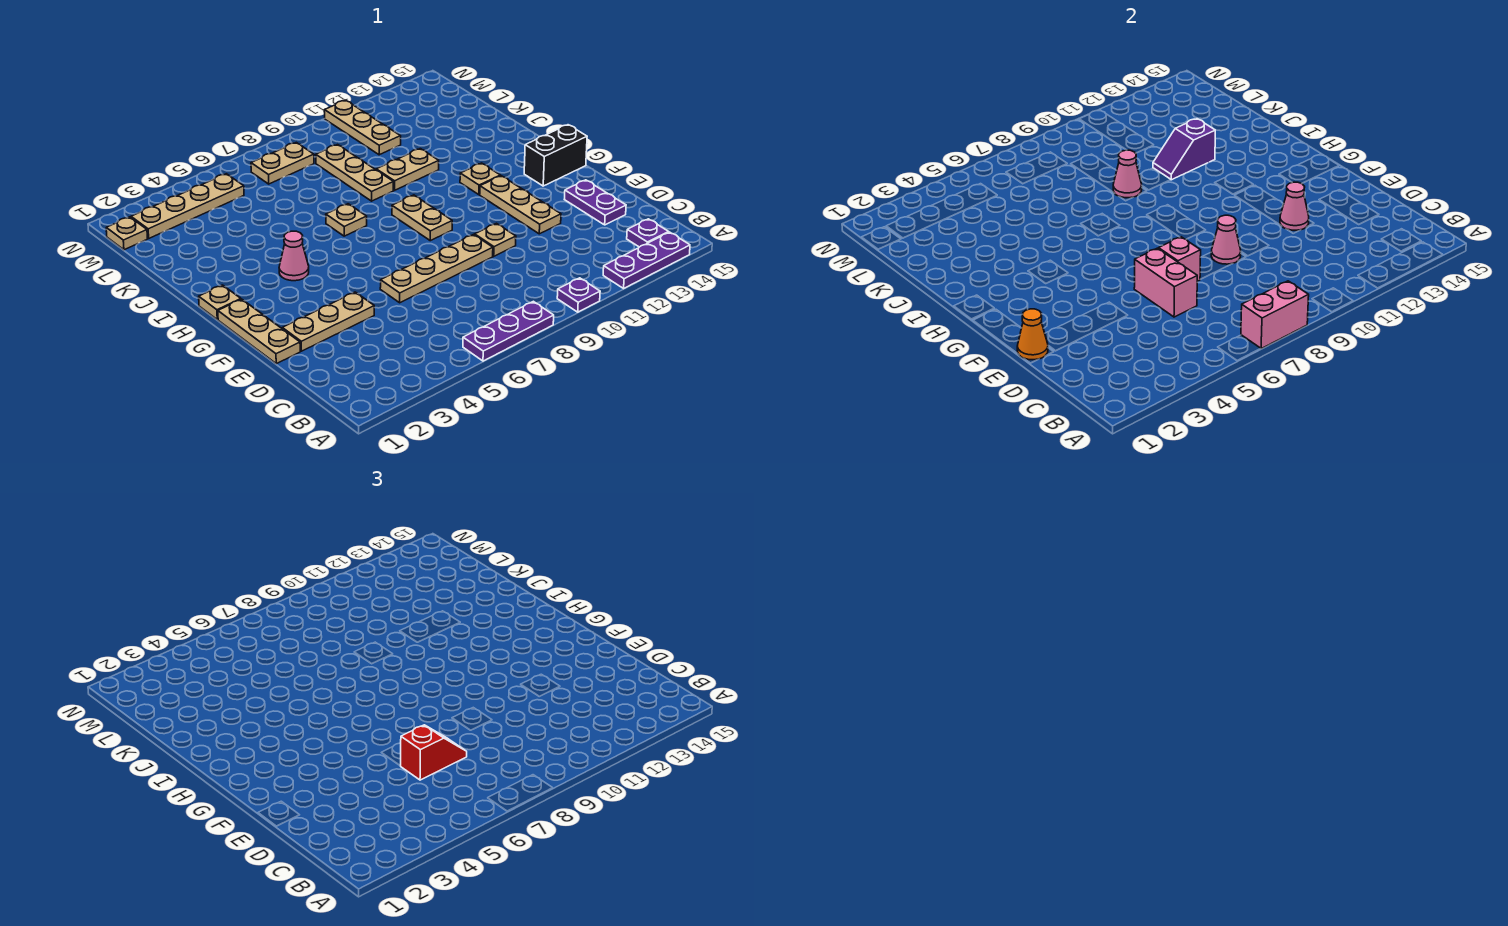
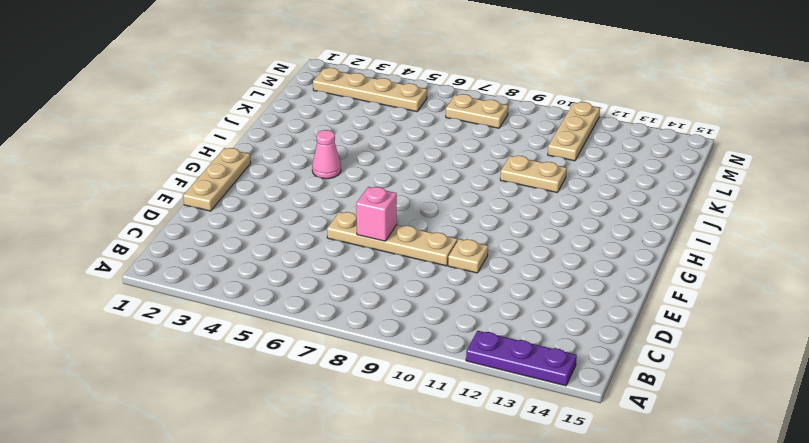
none -> purple plate A6:A8 level 1
none -> purple plate A10 level 1
none -> purple plate B14 level 1
none -> purple plate D14:E14 level 1

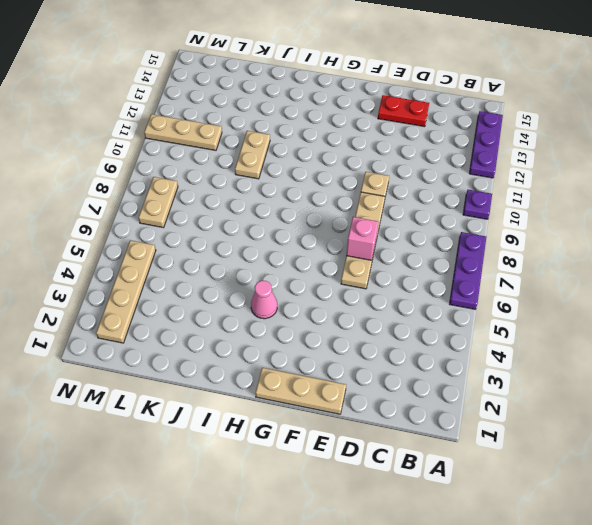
red plate D14:E14 level 1 -> purple plate D14:E14 level 1
none -> purple plate B14 level 1
none -> tan plate E2:E4 level 1
none -> tan plate E12:G12 level 1
none -> tan plate G9:H9 level 1

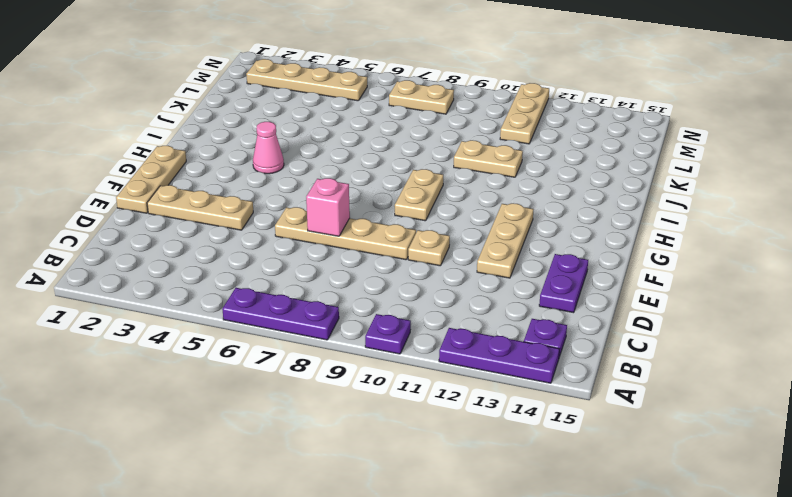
none -> black brick G14:G15 level 1
none -> tan plate H1 level 1
none -> tan plate H12 level 1
none -> tan plate I7 level 1

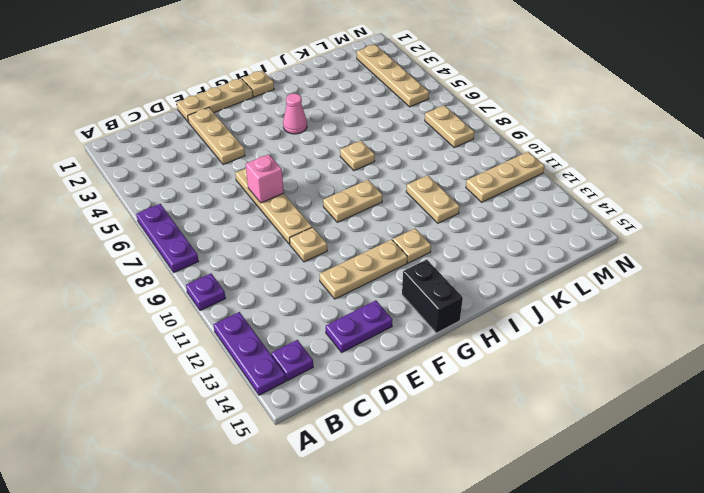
none -> tan plate J9:L9 level 1
none -> tan plate M1 level 1
none -> pink brick A7:A8 level 2
none -> pink brick D6:E6 level 2

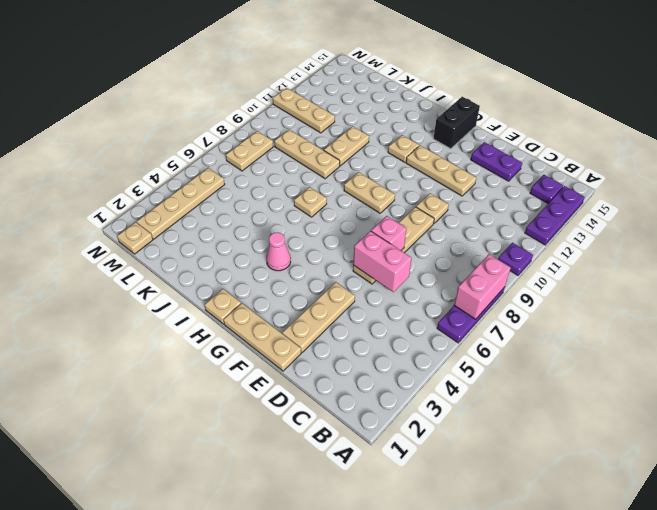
none -> orange cone E1 level 2
none -> pink cone E9 level 2
none -> pink cone E12 level 2
none -> pink cone J9 level 2

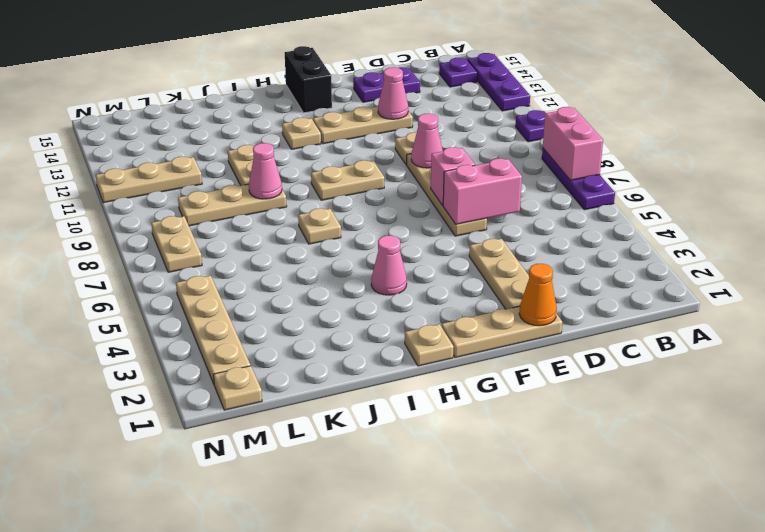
none -> purple slope J11:J12 level 2 top 12
none -> red slope D6:D7 level 3 top 6

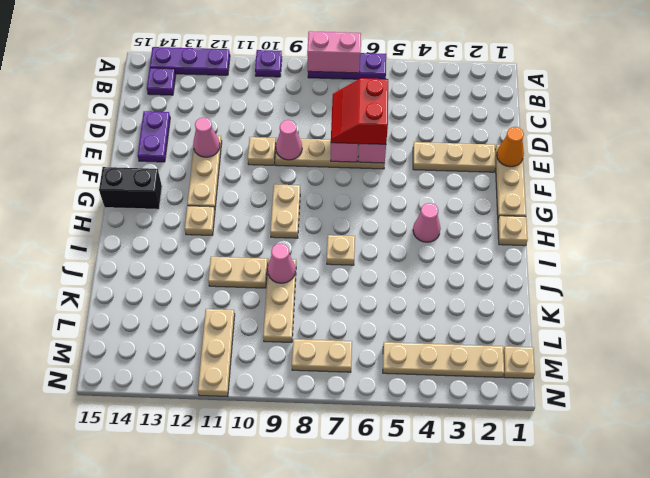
red slope D6:E7 level 3 top 6 -> red slope D6:D7 level 3 top 6
none -> purple slope J11:J12 level 2 top 12

